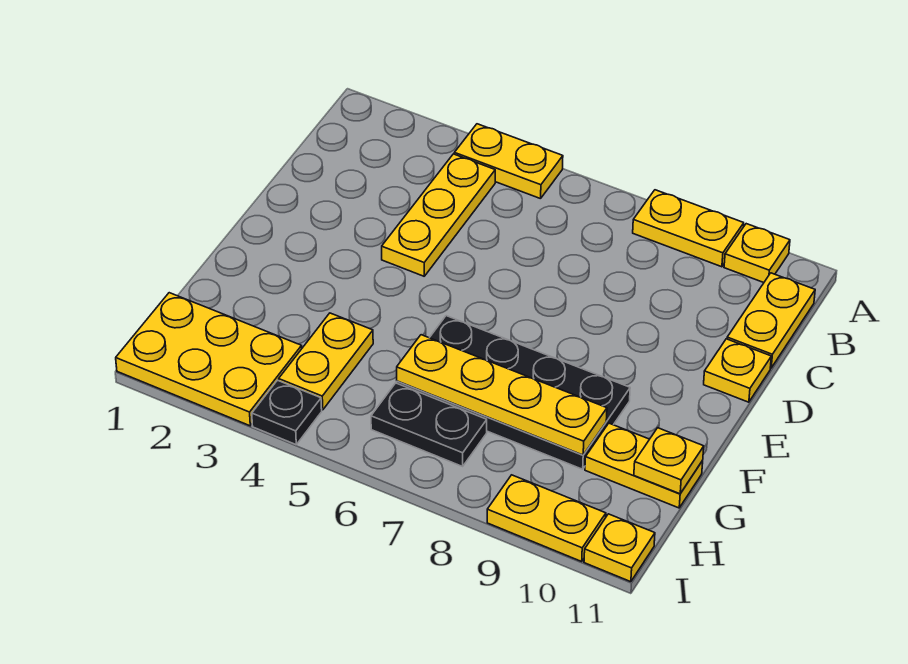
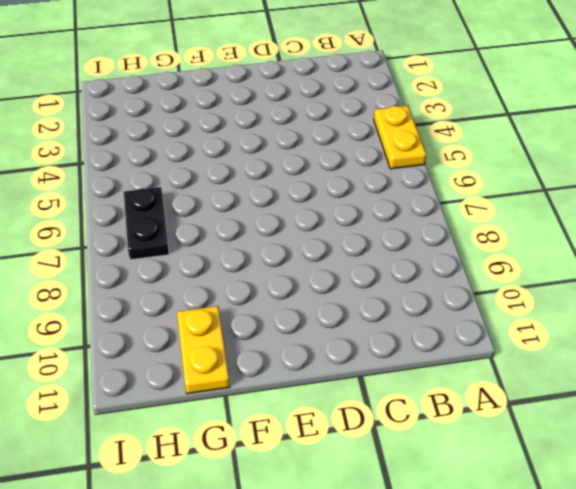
none -> yellow plate A8:A9 level 1
none -> yellow plate A10 level 1
none -> yellow plate B4:D4 level 1

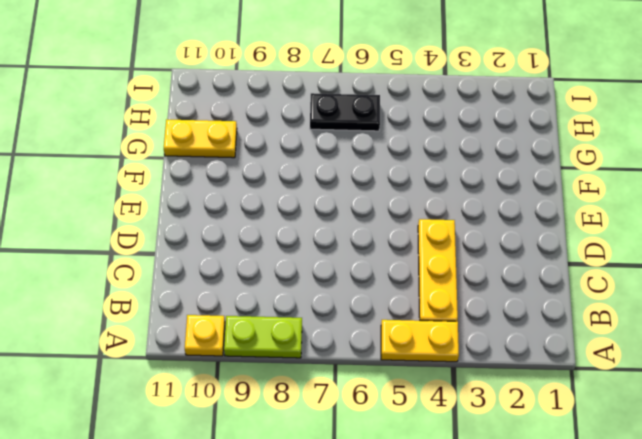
lime plate A8:A9 level 1 -> yellow plate A8:A9 level 1
none -> yellow plate B11:C11 level 1
none -> yellow plate D11 level 1
none -> black plate F6:G9 level 1

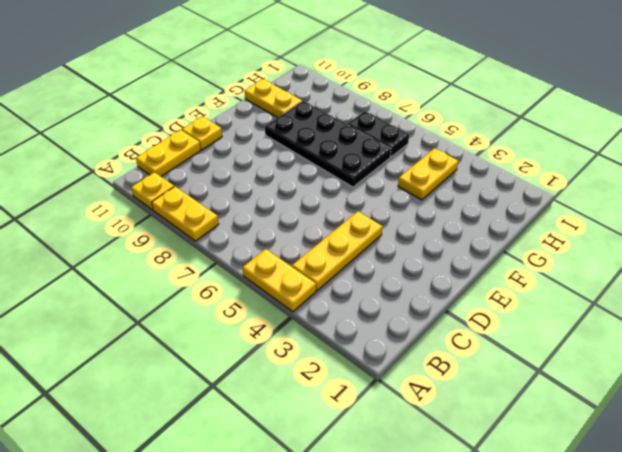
none -> yellow plate H1:I3 level 1
none -> black plate I4 level 1
none -> yellow plate I9:I10 level 1

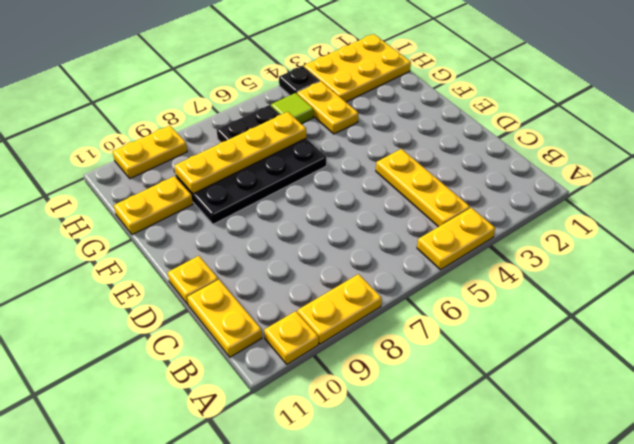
lime tile H5 level 1 -> none
none -> yellow plate I11 level 1
none -> yellow plate G11 level 2

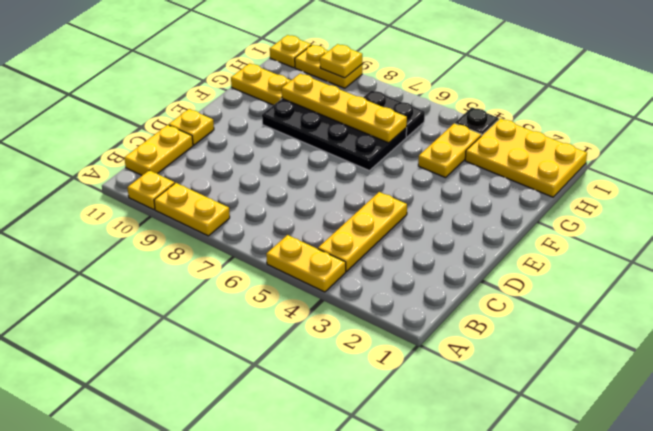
yellow plate I9 level 2 -> yellow plate G11 level 2

